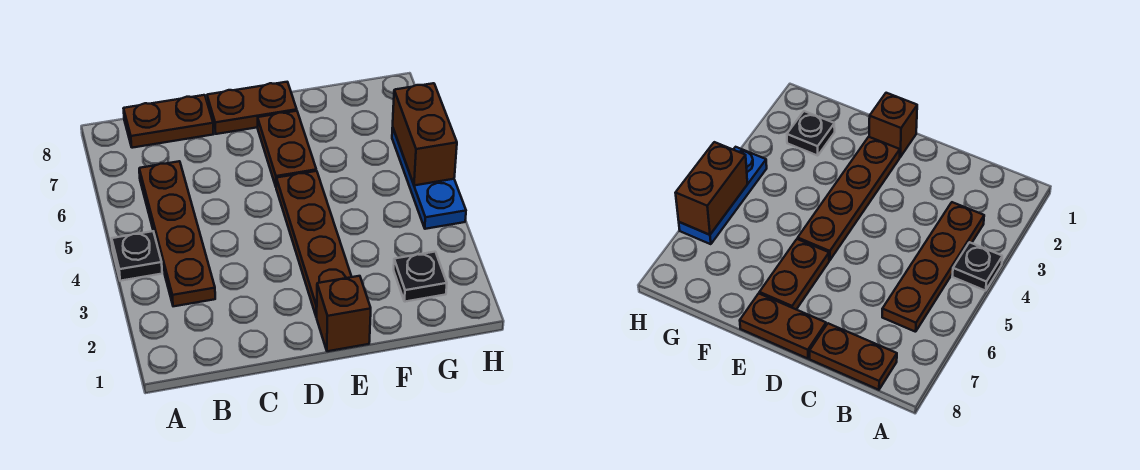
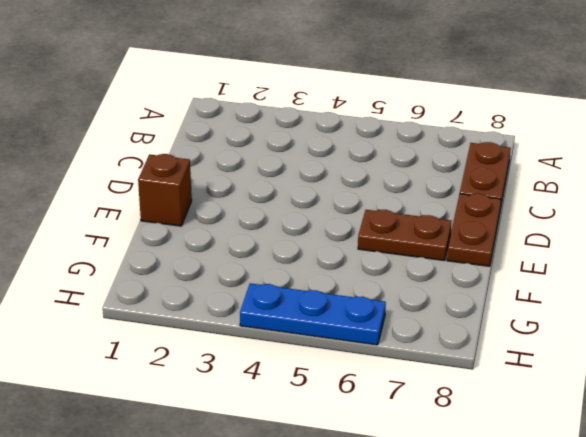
none -> black plate A4 level 1
none -> brown plate B3:B6 level 1

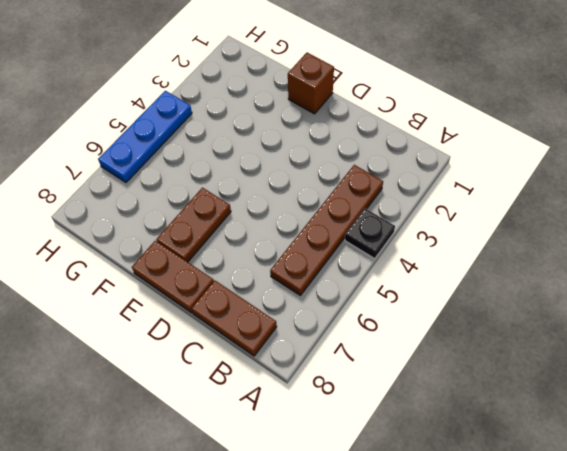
none -> brown plate E2:E5 level 1
none -> black plate G2 level 1

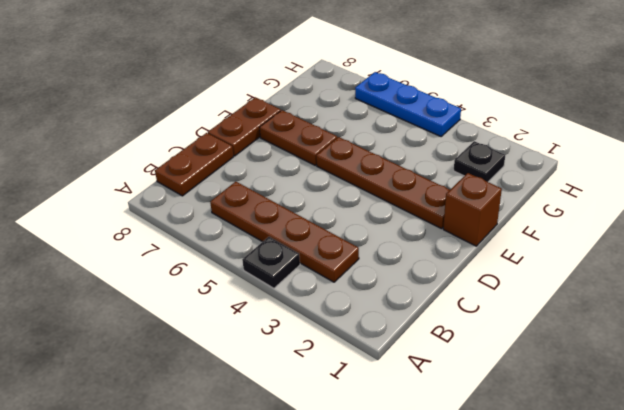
none -> brown brick H5:H6 level 2

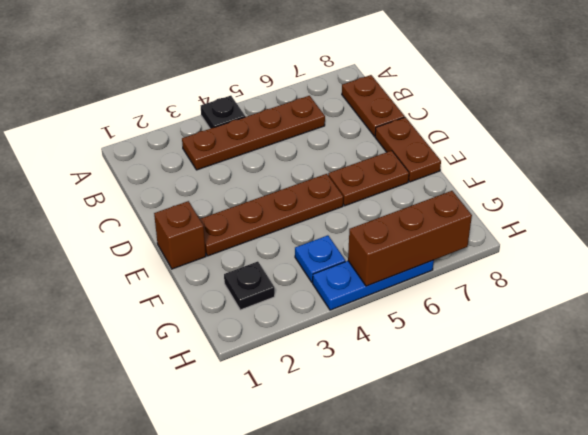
blue plate G4 level 1 -> none
brown brick H5:H7 level 2 -> brown brick H5:H6 level 2

